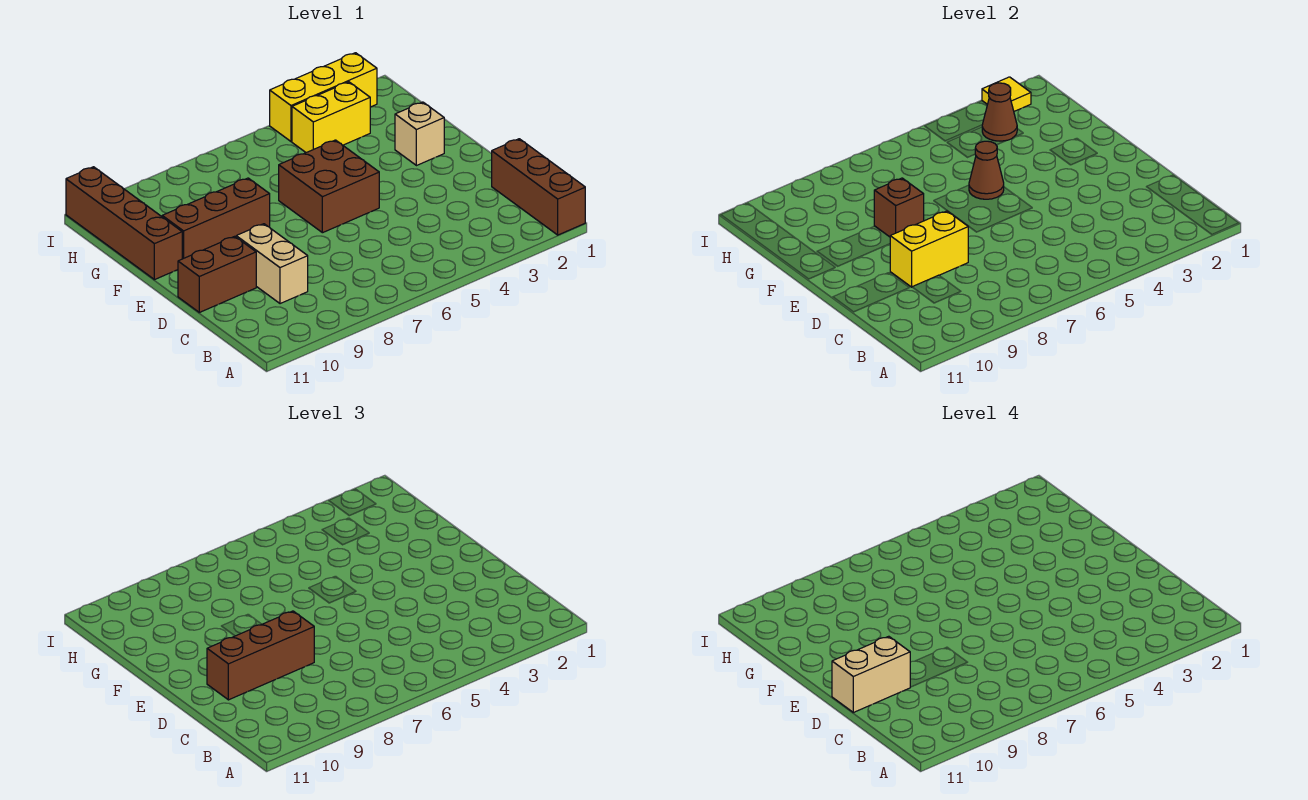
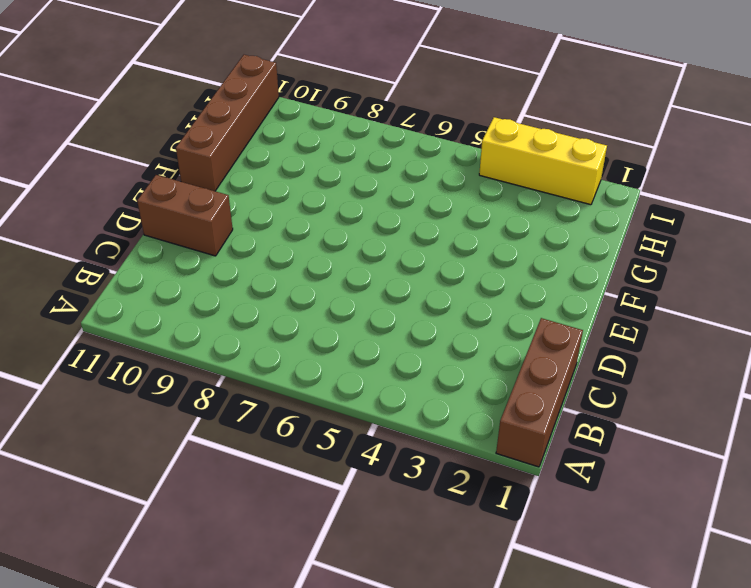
none -> tan brick C9:D9 level 1
none -> brown brick E5:F6 level 1
none -> tan brick F2 level 1

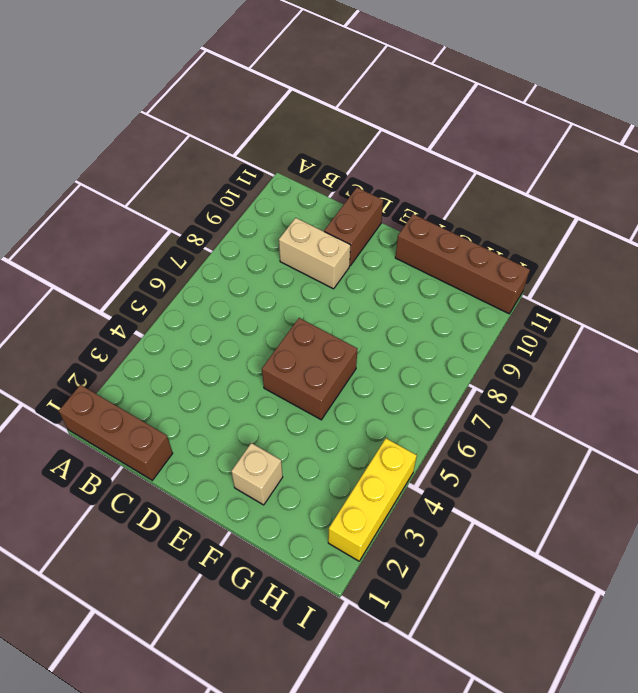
none -> brown brick F8:F10 level 1
none -> yellow brick H3:H4 level 1
none -> yellow brick D8:D9 level 2

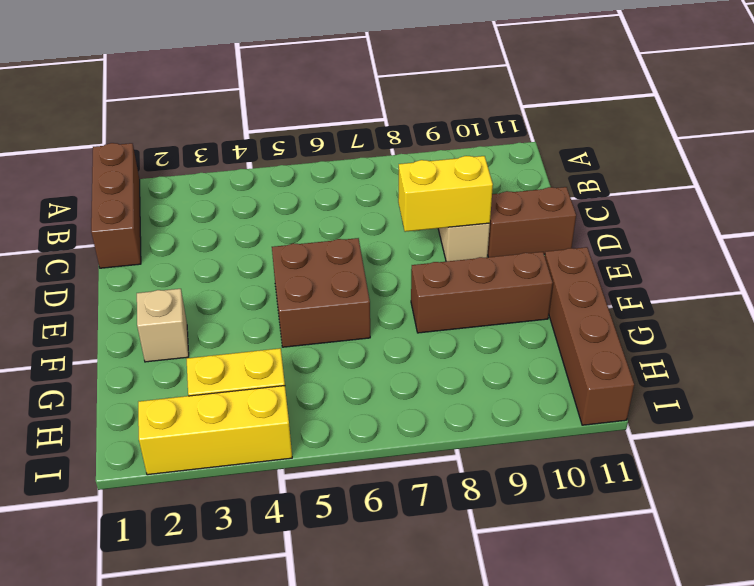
none -> brown cone F5 level 2
none -> brown brick F8 level 2
none -> brown cone H3 level 2

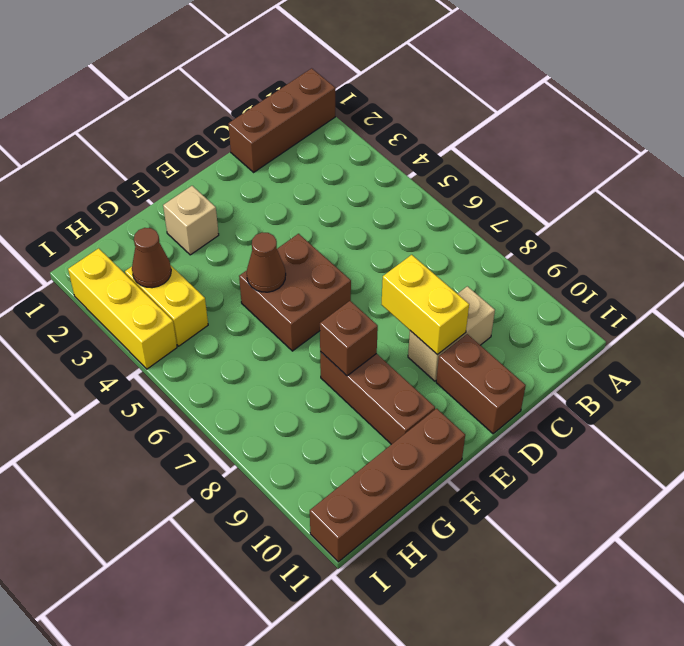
none -> yellow tile I2 level 2
none -> brown brick D8:D10 level 3
none -> tan brick D10:D11 level 4

